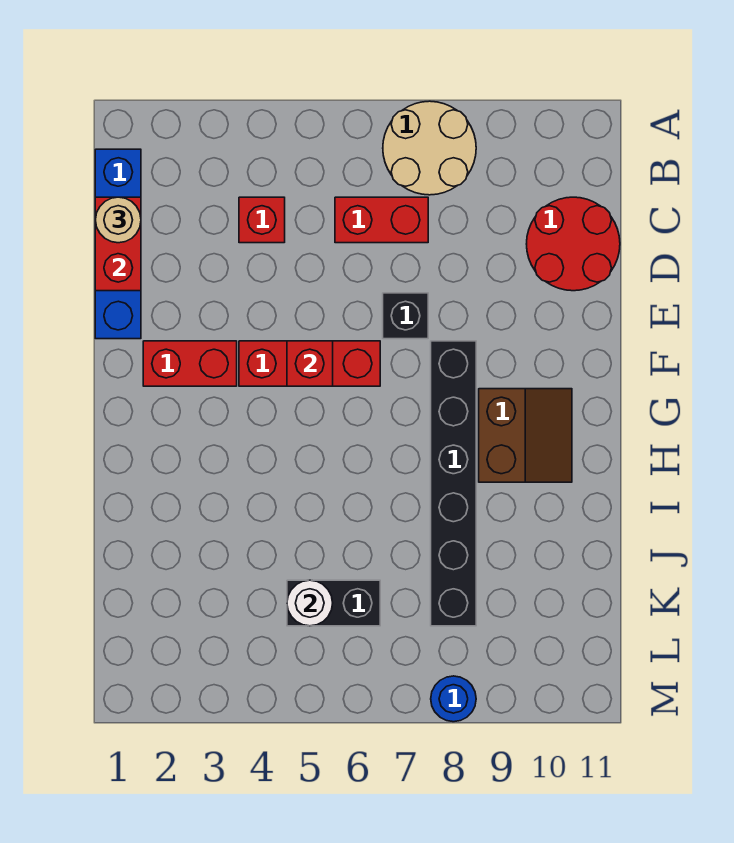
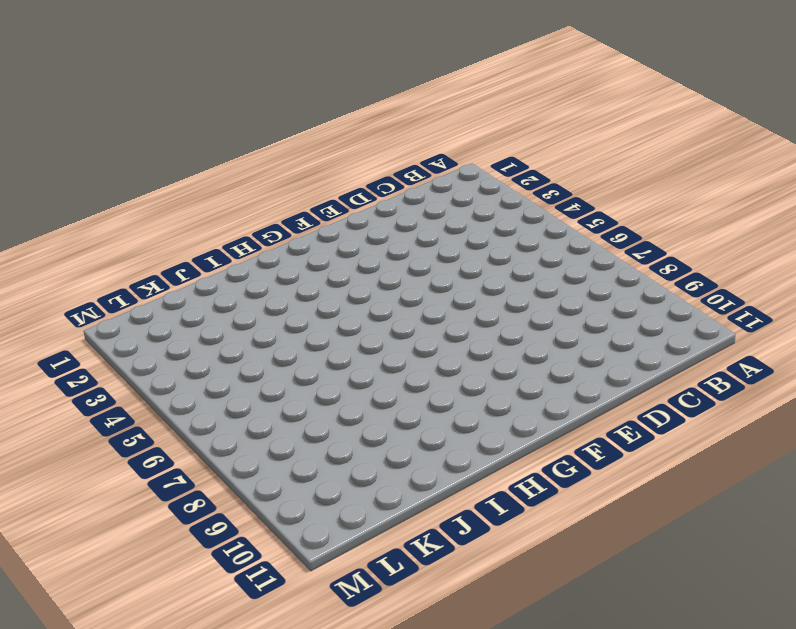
none -> tan round brick A7:B8 level 1
none -> blue brick B1:E1 level 1
none -> red brick C4 level 1

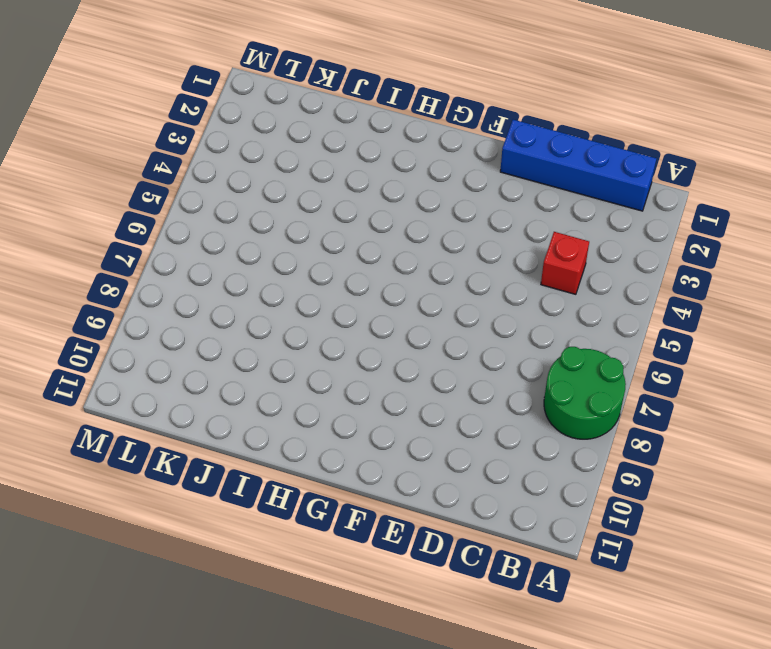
green round brick A7:B8 level 1 -> tan round brick A7:B8 level 1
none -> red brick C6:C7 level 1
none -> red round brick C10:D11 level 1
none -> black brick E7 level 1

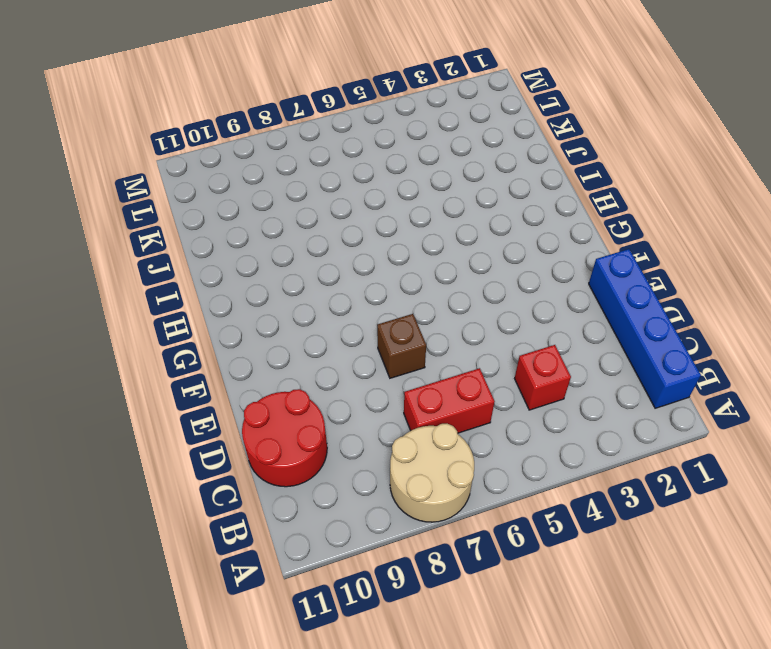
brown brick E7 level 1 -> black brick E7 level 1
none -> red brick F2:F3 level 1
none -> red brick F4:F6 level 1
none -> black brick F8:K8 level 1

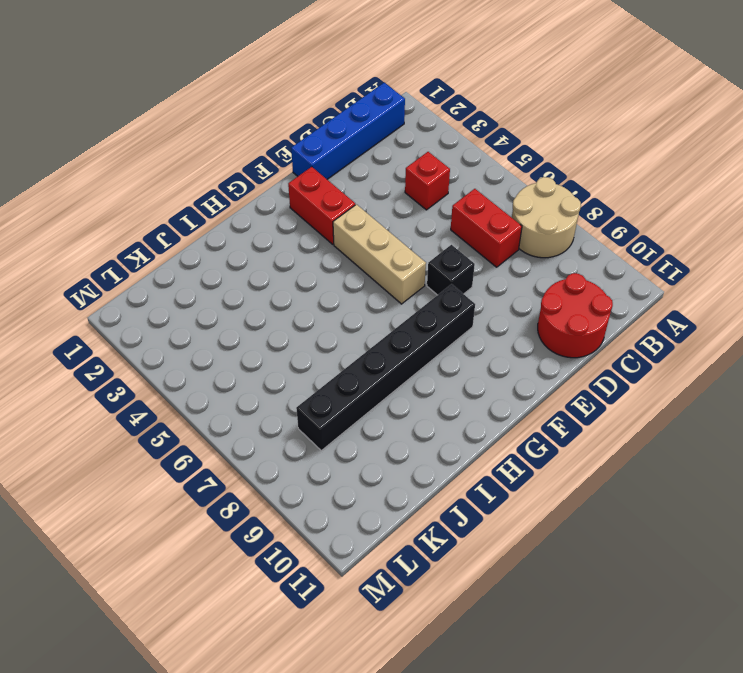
tan brick F4:F6 level 1 -> red brick F4:F6 level 1
none -> brown slope G9:H10 level 1 top 9
none -> black brick K5:K6 level 1
none -> blue round brick M8 level 1

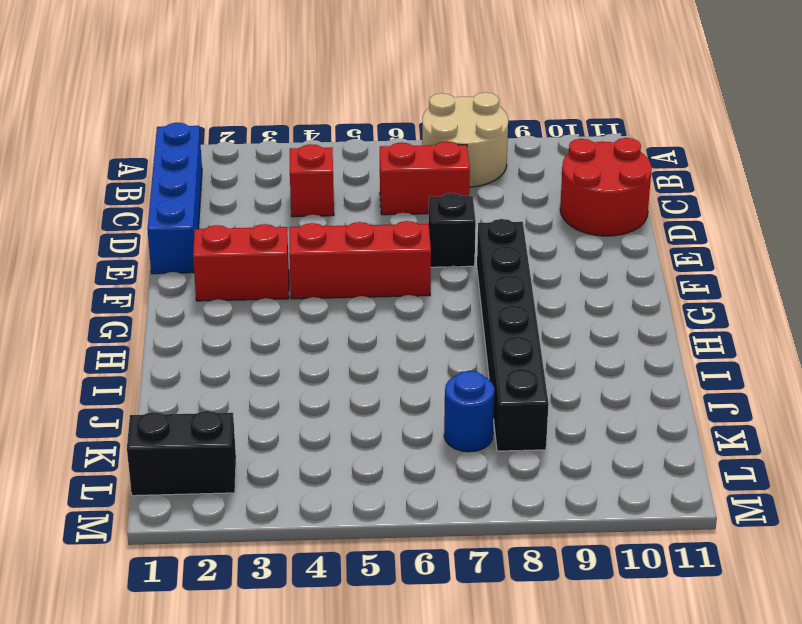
blue round brick K7 level 1 -> blue round brick M8 level 1
black brick L1:L2 level 1 -> black brick K5:K6 level 1
none -> brown slope G9:H10 level 1 top 9
none -> red brick C1:D1 level 2
none -> red brick F5 level 2

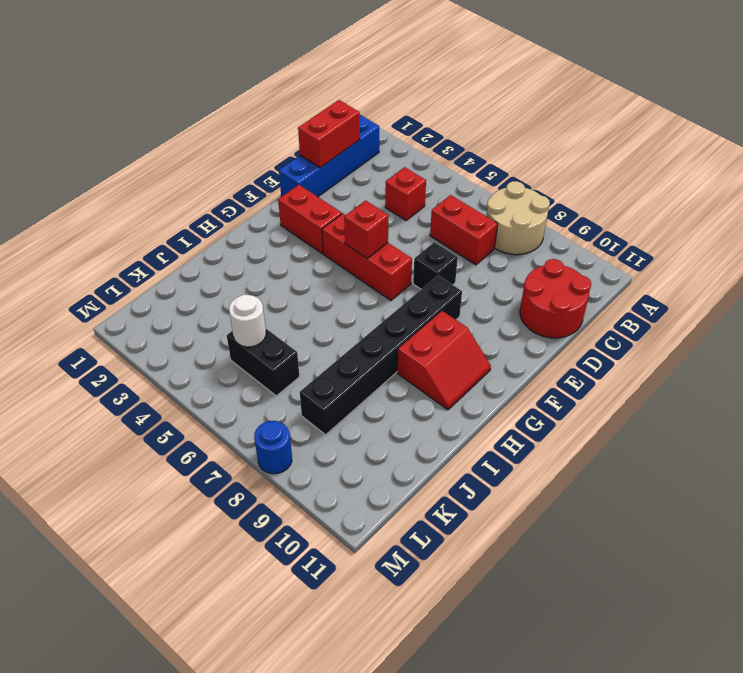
red slope G9:H10 level 1 top 9 -> brown slope G9:H10 level 1 top 9
none -> tan round brick C1 level 3

